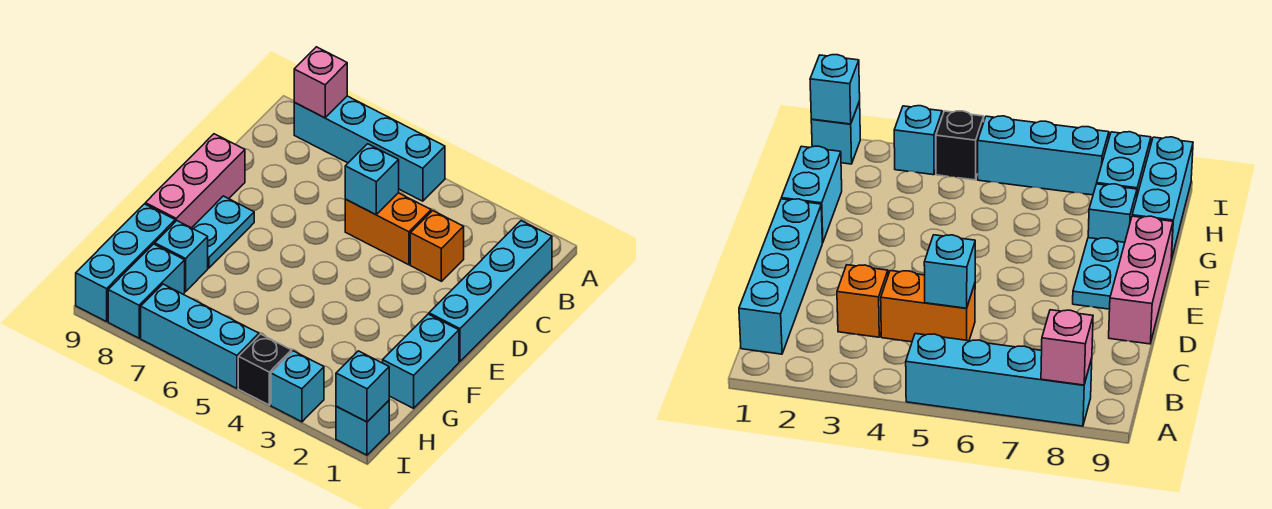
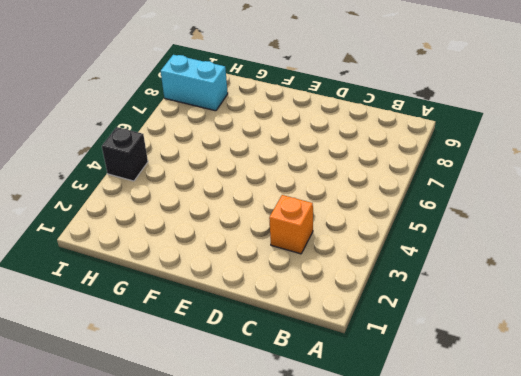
none -> cyan brick A5:A8 level 1
none -> cyan brick B1:E1 level 1
none -> orange brick C4:C5 level 1

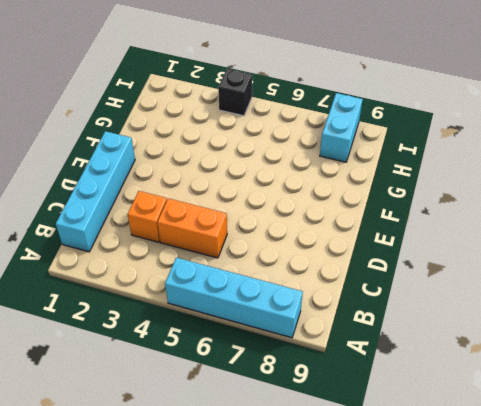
none -> pink brick D9:F9 level 1
none -> cyan plate E8:F8 level 1
none -> cyan brick F1:G1 level 1

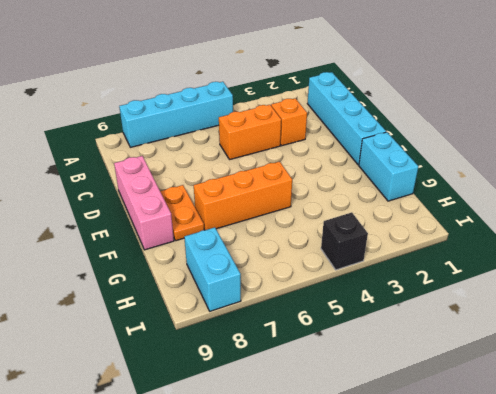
orange plate E8:F8 level 1 -> cyan plate E8:F8 level 1
orange brick F5:F7 level 1 -> none
none -> cyan brick G8 level 1
none -> cyan brick G9:I9 level 1
none -> cyan brick I1 level 1

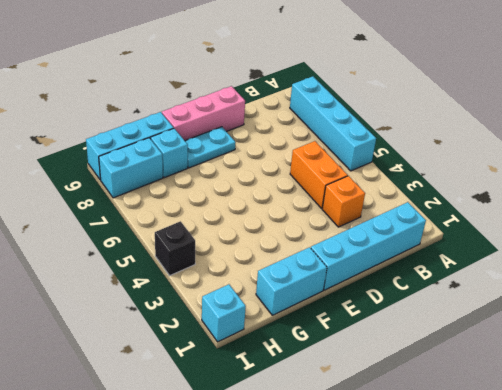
none -> cyan brick I3 level 1
none -> cyan brick I5:I7 level 1
none -> pink brick A8 level 2

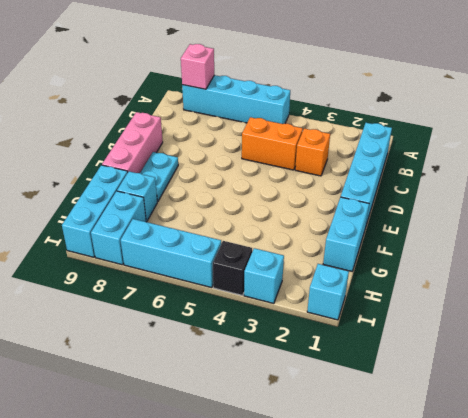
none -> cyan brick C5 level 2
none -> cyan brick I1 level 2

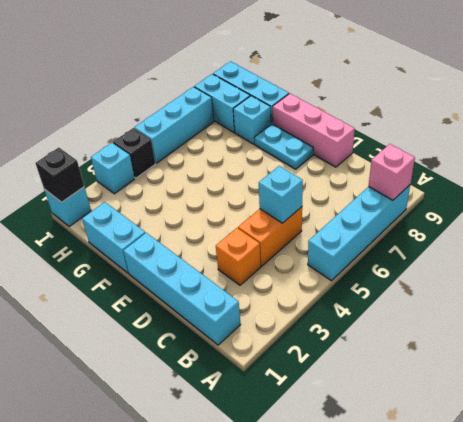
black brick I1 level 2 -> cyan brick I1 level 2

